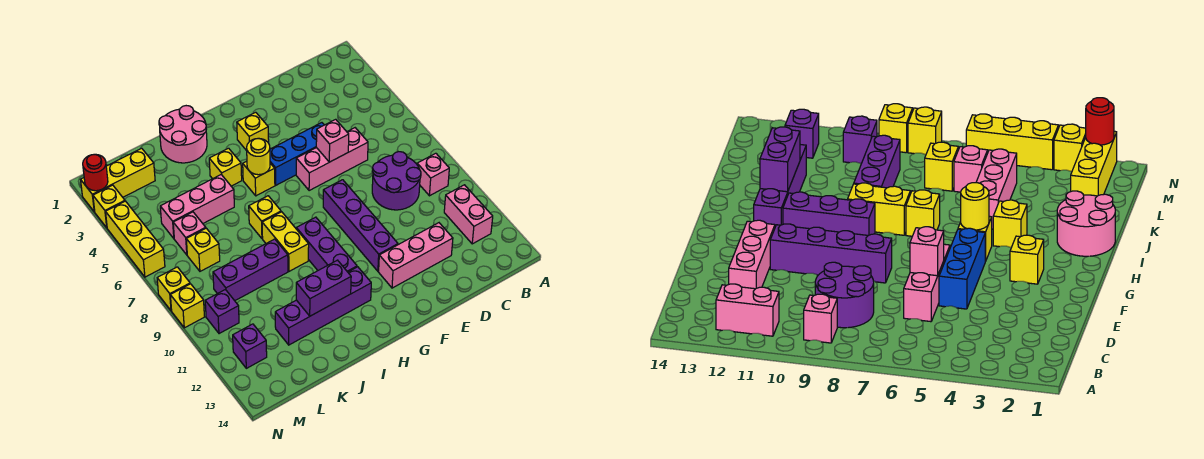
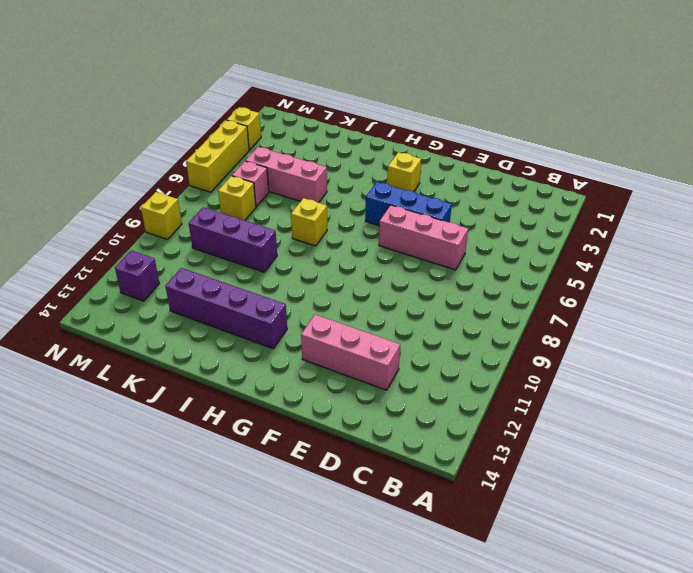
none -> pink brick B9 level 1
none -> pink brick B11:B12 level 1
none -> purple round brick C8:D9 level 1
none -> purple brick F8:F11 level 1

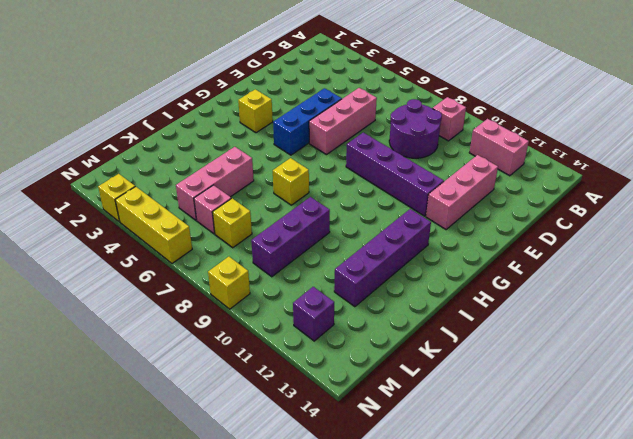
none -> yellow brick H5 level 1
none -> purple brick H9:H11 level 1
none -> pink round brick I1:J2 level 1
none -> yellow brick I4 level 1

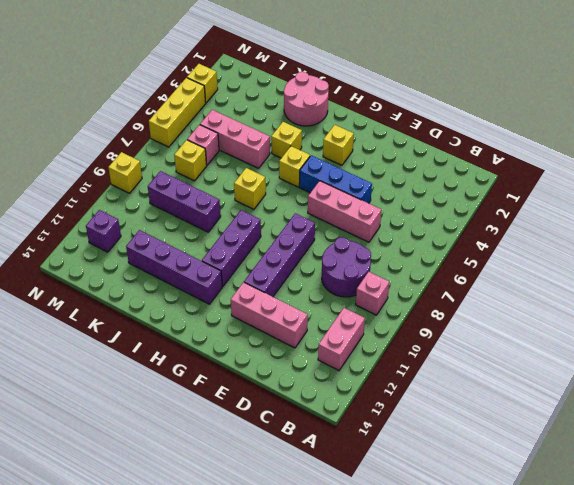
none -> yellow brick I8:I9 level 1
none -> yellow brick L2:N2 level 1
none -> purple brick M10 level 1
none -> yellow brick N8 level 1

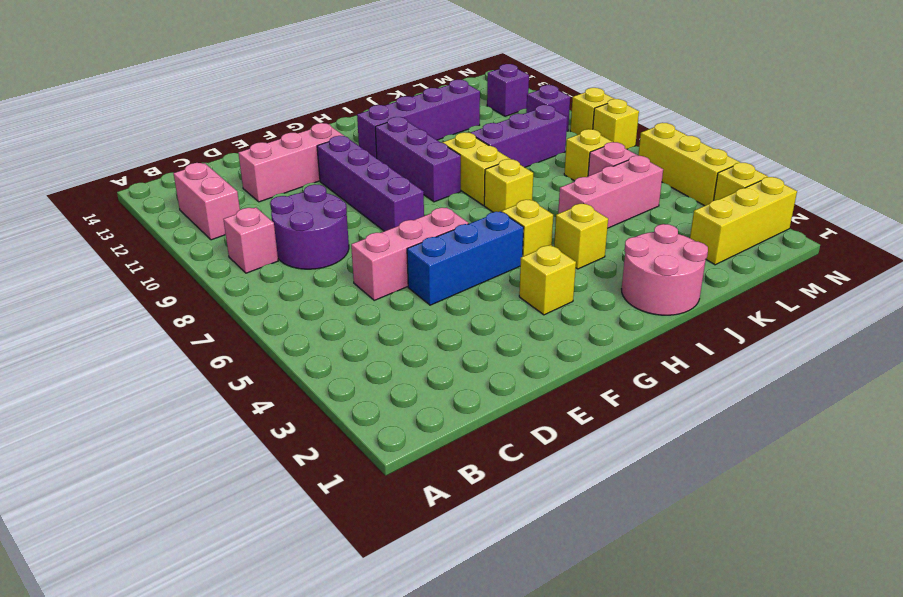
none -> pink brick E6 level 2
none -> yellow round brick H5 level 2
none -> purple brick I12:J12 level 2
none -> red round brick N2 level 2

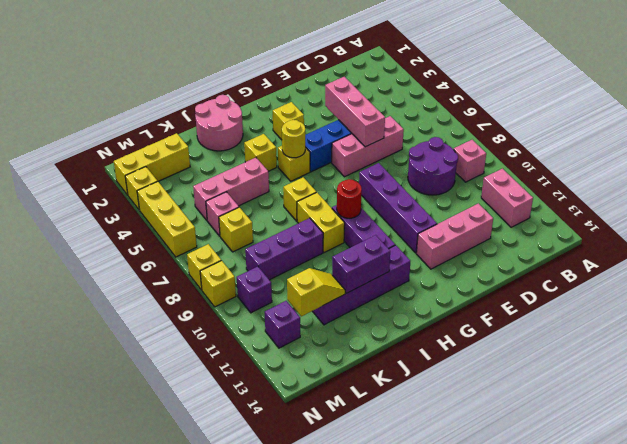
pink brick E4:E6 level 2 -> pink brick E6 level 2
red round brick H9 level 2 -> red round brick N2 level 2
yellow slope K12:L12 level 2 top L -> none

